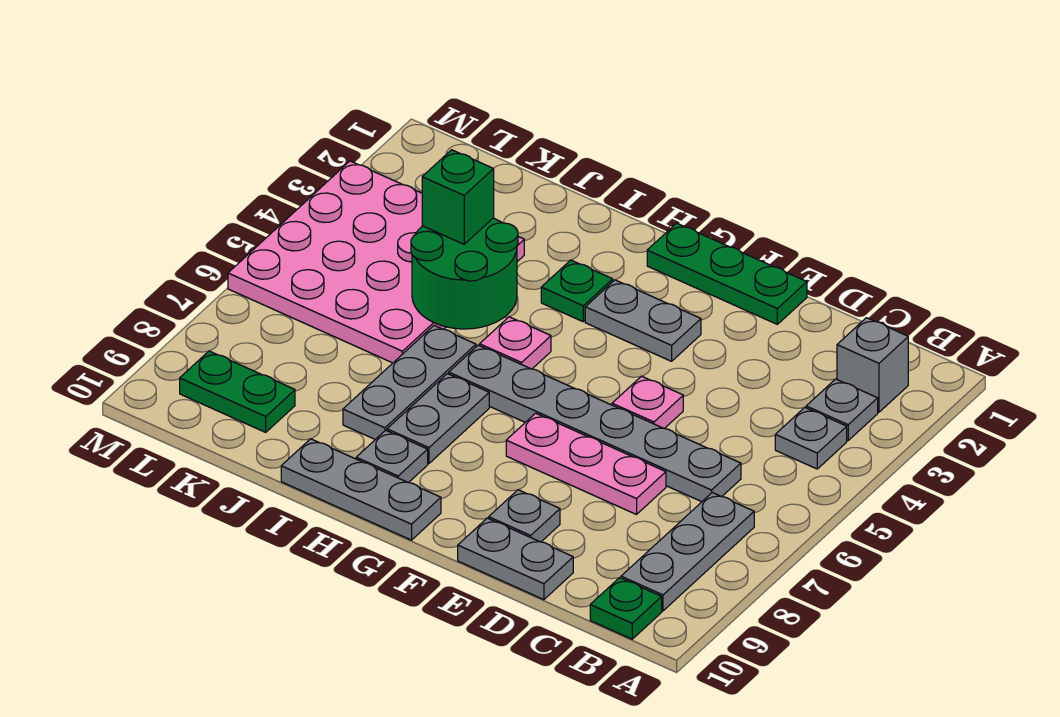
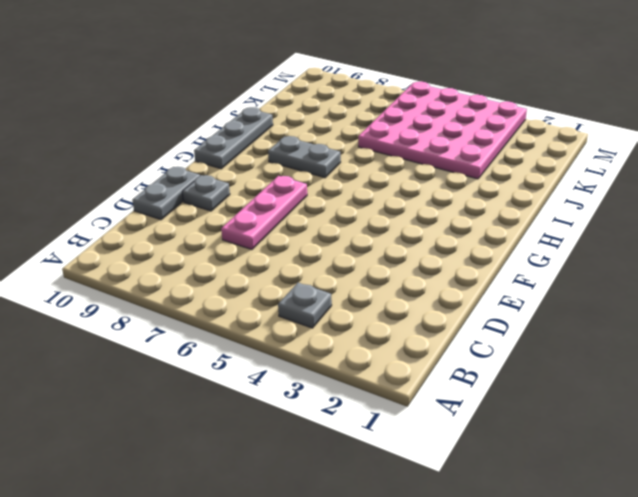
none -> grey brick B2 level 1
none -> grey plate B3 level 1
none -> grey plate B7:B9 level 1

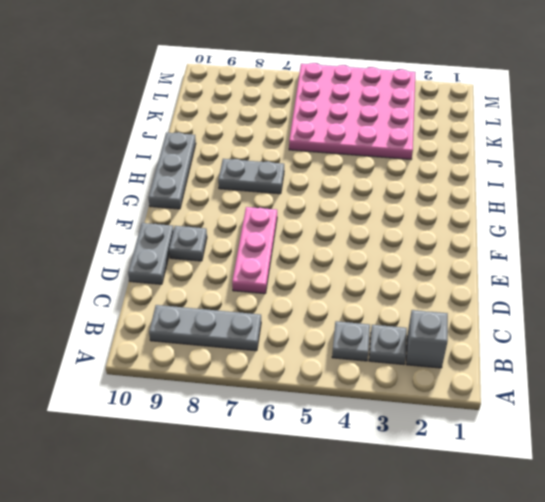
none -> green plate B10 level 1
none -> grey plate C6:H6 level 1
none -> green plate E1:G1 level 1

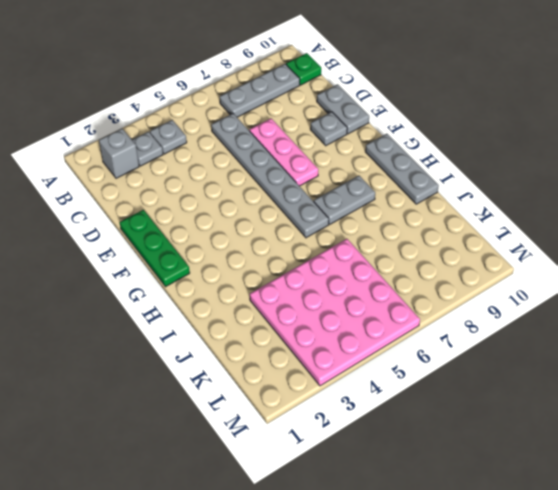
none -> pink plate E5 level 1
none -> grey plate F3:G3 level 1
none -> green plate H3 level 1

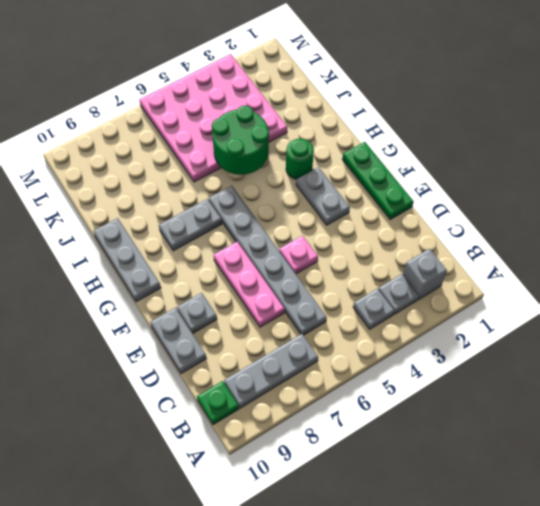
green round brick H3 level 1 -> green plate H3 level 1
none -> pink plate H5 level 1
none -> grey plate H9 level 1
none -> grey plate I6:I8 level 1

